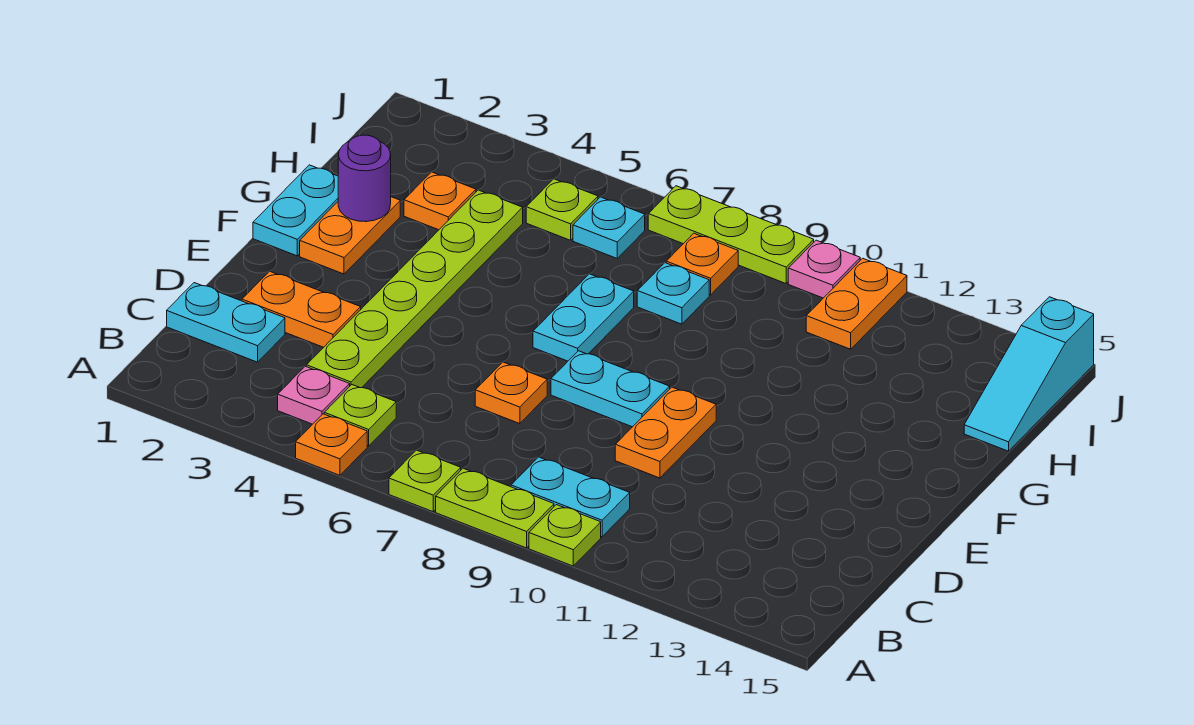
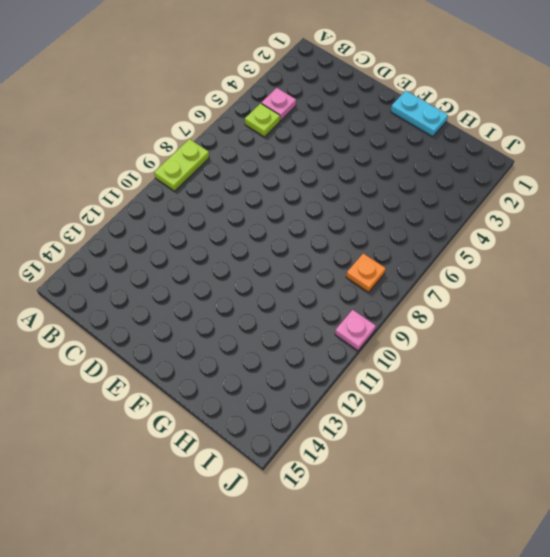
none -> orange plate A5 level 1
none -> lime plate A7 level 1
none -> lime plate A10 level 1

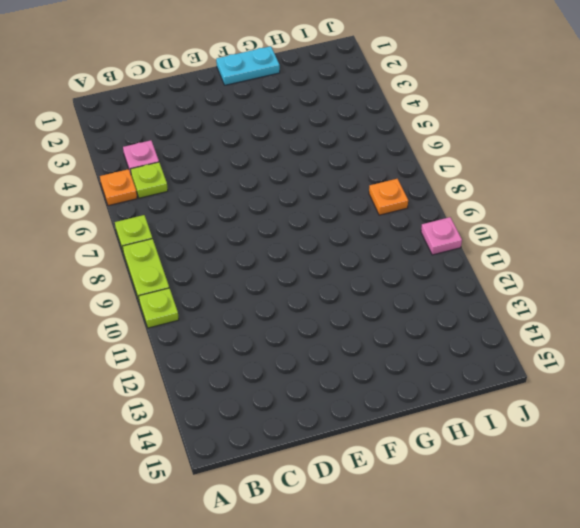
none -> cyan plate B9:B10 level 1
none -> cyan plate C1:C2 level 1
none -> lime plate C4:H4 level 1

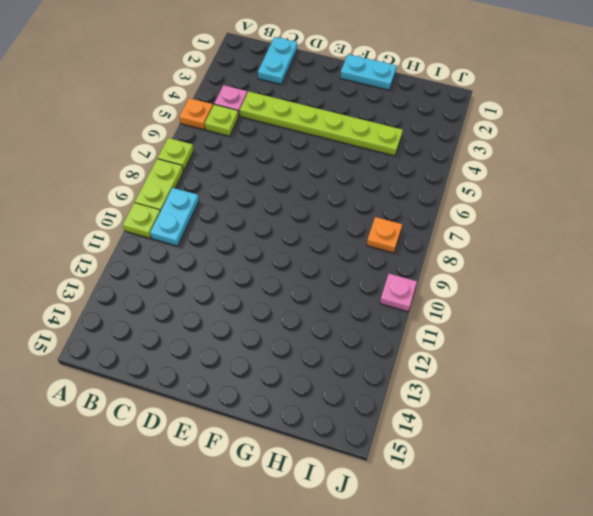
none -> orange plate D2:D3 level 1
none -> orange plate D7 level 1
none -> orange plate D10:E10 level 1

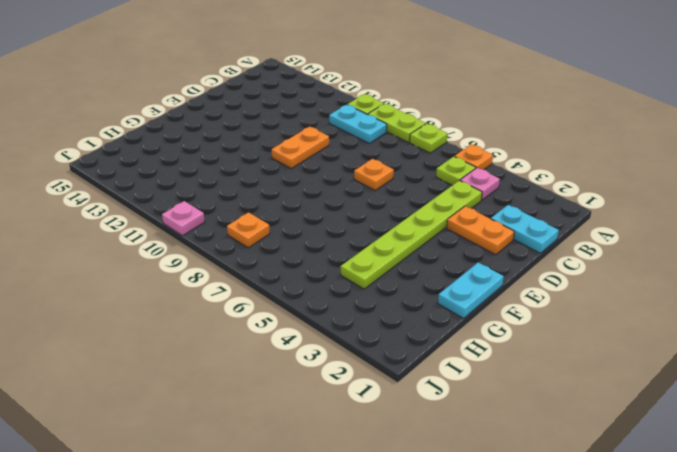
none -> cyan plate E8:E9 level 1
none -> orange plate F2:G2 level 1
none -> cyan plate F7:G7 level 1

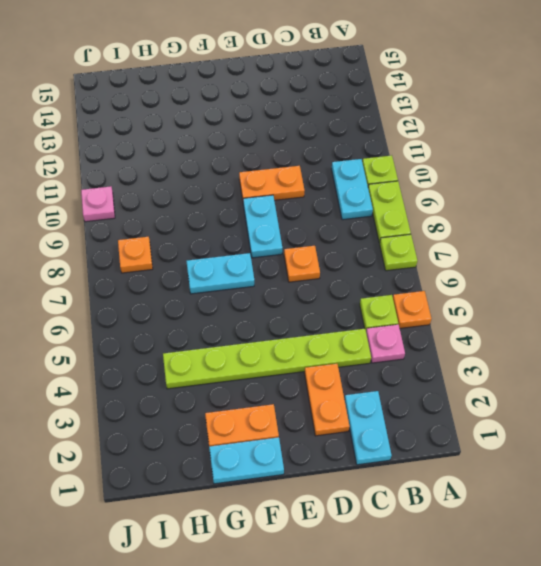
none -> orange plate H3 level 1
none -> cyan plate H8 level 1
none -> cyan slope H15:J15 level 1 top J

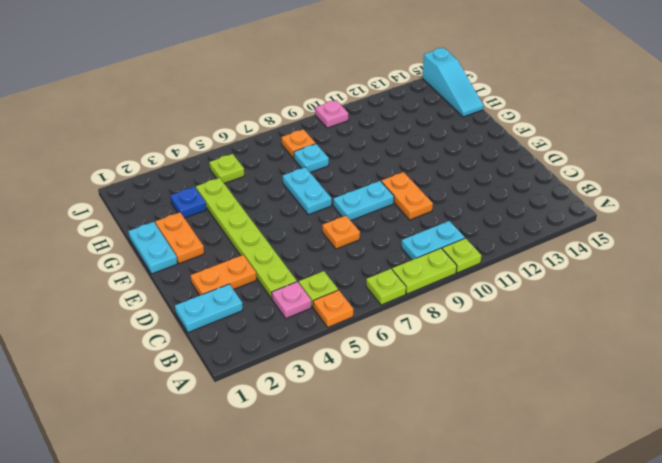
blue plate H3 level 1 -> orange plate H3 level 1
none -> cyan plate I6 level 1
none -> orange plate I11:J11 level 1
none -> lime plate J7:J9 level 1

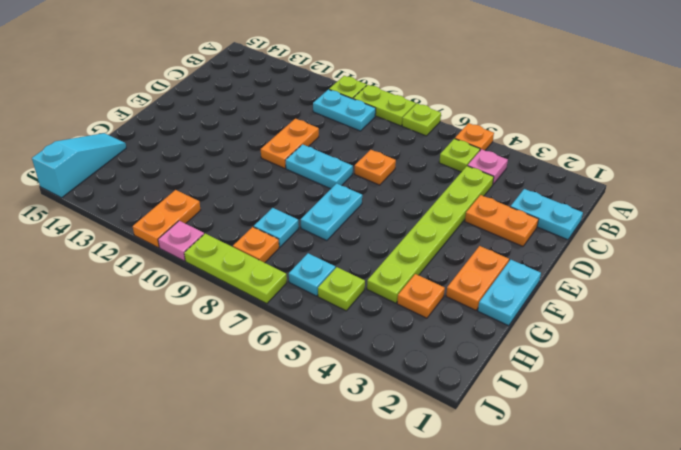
none -> purple round brick G2 level 2

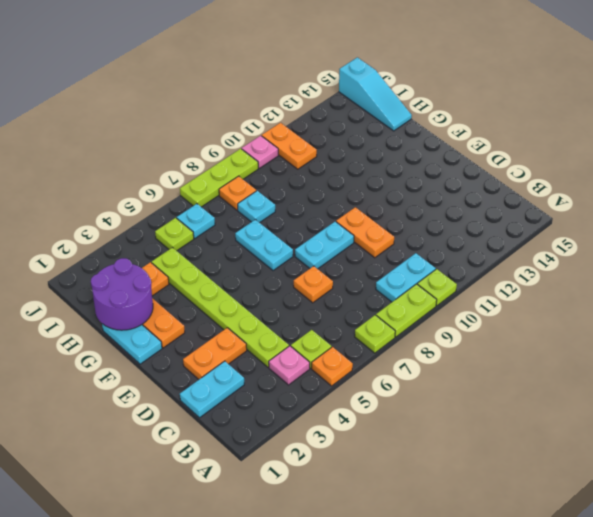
purple round brick G1:H2 level 2 -> purple round brick G2 level 2

